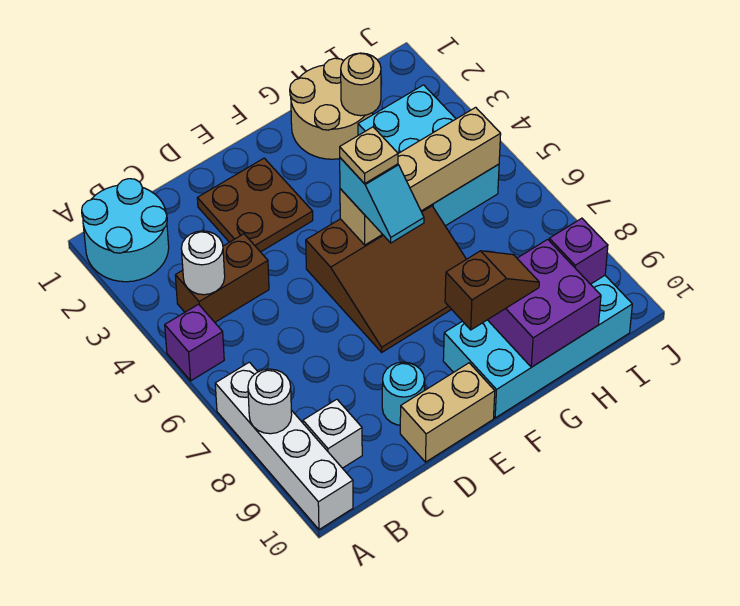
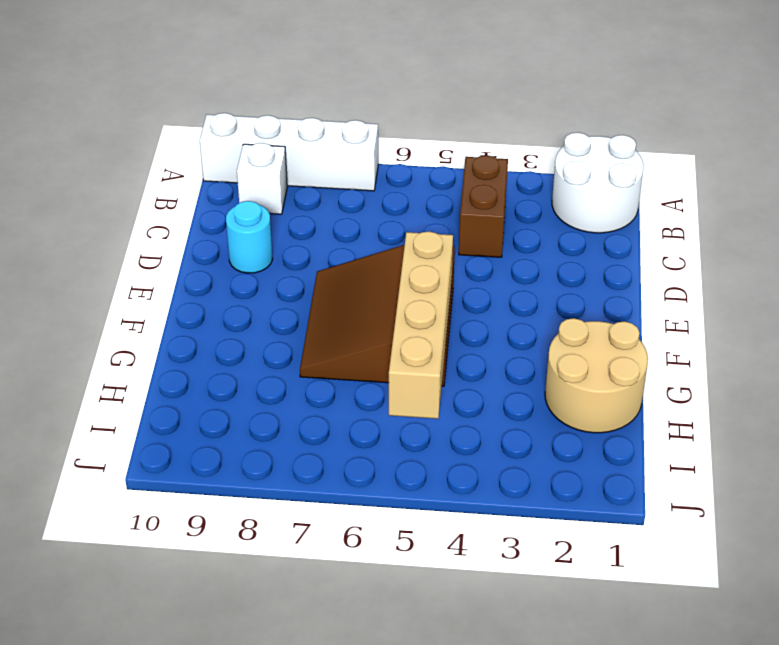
white round brick A1:B2 level 1 -> cyan round brick A1:B2 level 1
none -> purple brick A5 level 1
none -> brown plate D2:E3 level 1
none -> tan brick D10:E10 level 1

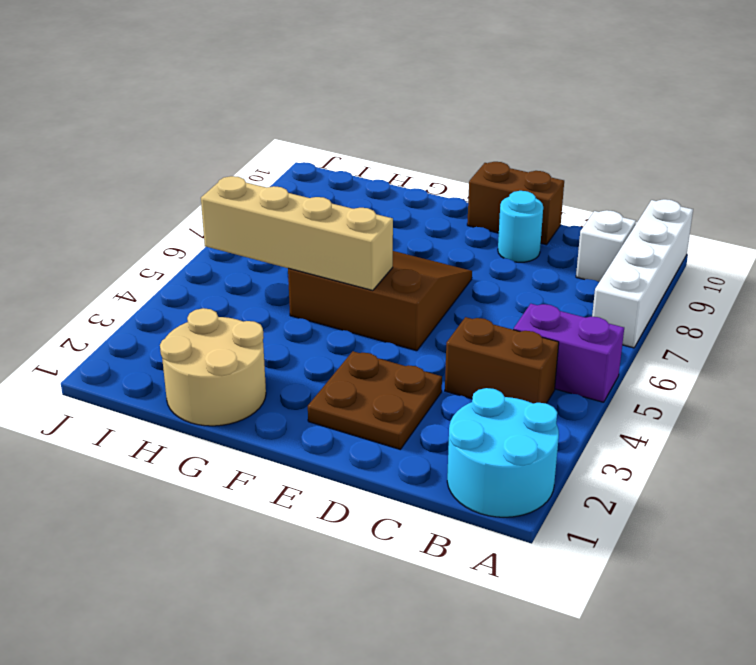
purple brick A5:B5 level 1 -> purple brick A5 level 1
brown brick D10:E10 level 1 -> tan brick D10:E10 level 1
none -> cyan brick F9:I10 level 1
none -> cyan brick H3:I5 level 1
none -> white round brick A8 level 2

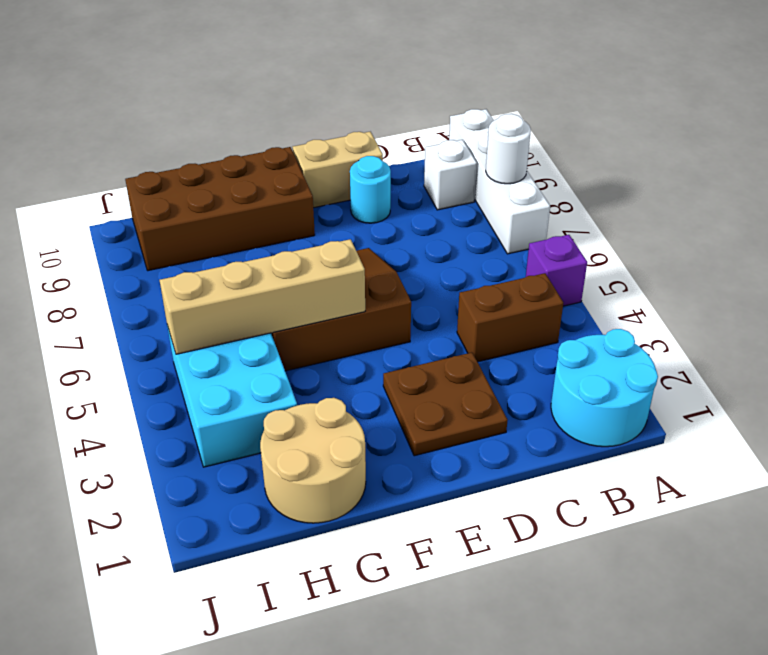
brown brick F9:I10 level 1 -> cyan brick F9:I10 level 1
none -> white round brick B4 level 2
none -> purple brick G9:H10 level 2
none -> tan round brick H2 level 2

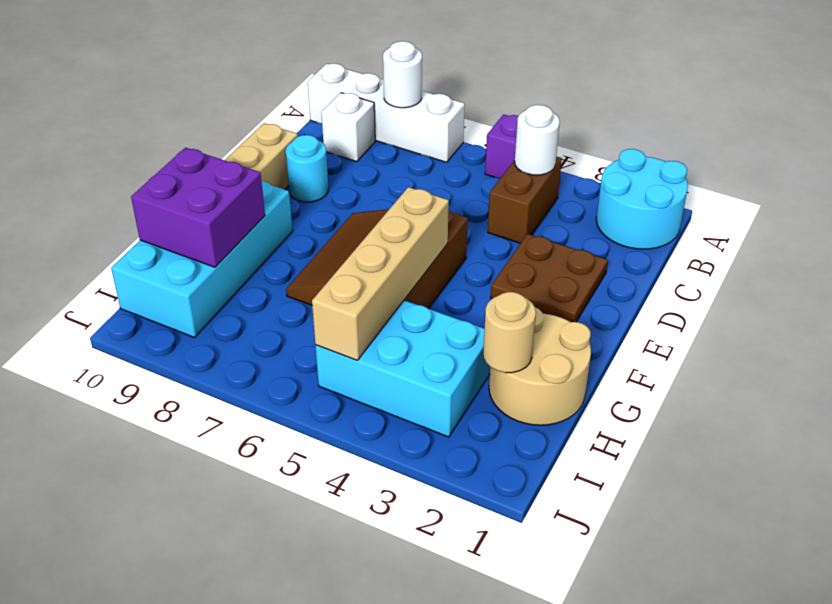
none -> purple brick I9 level 2
none -> cyan slope F5:F6 level 3 top 5
none -> brown slope F9:G9 level 3 top F

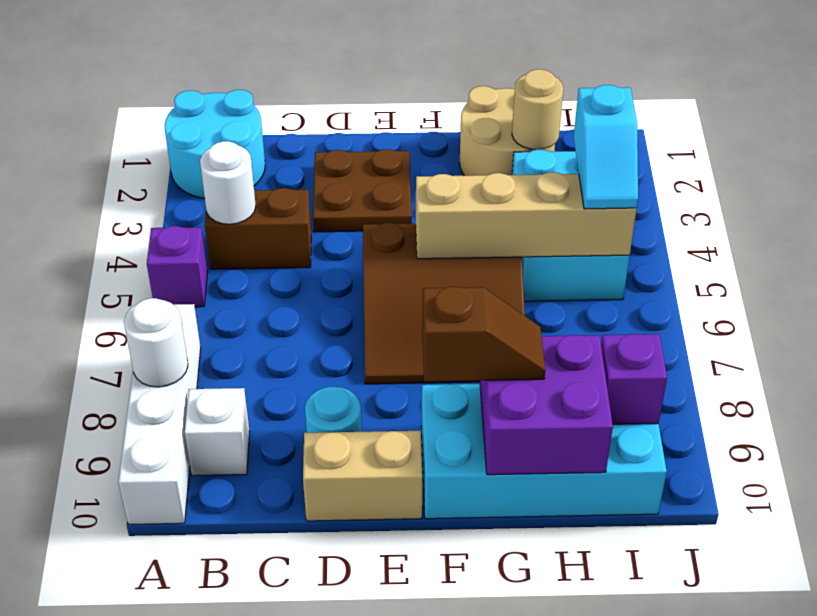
cyan slope I4:I5 level 3 top 4 -> cyan slope F5:F6 level 3 top 5
none -> tan plate F5 level 4

